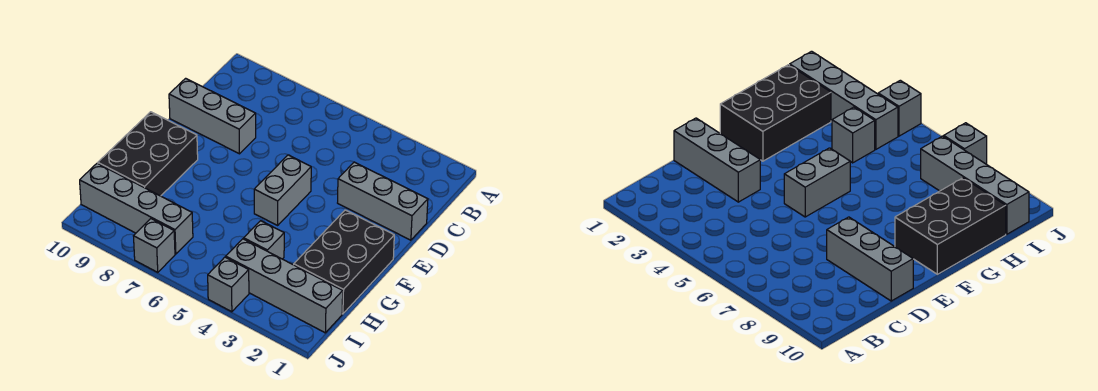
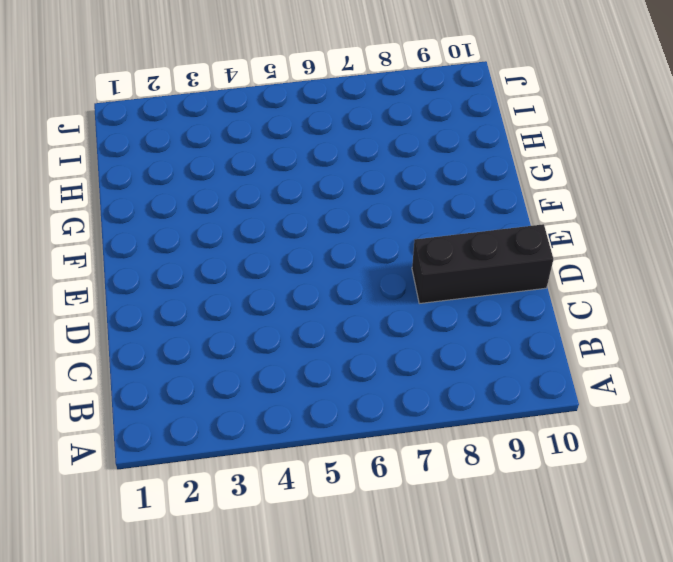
black brick D8:D10 level 1 -> grey brick D8:D10 level 1
none -> grey brick D1:D3 level 1
none -> grey brick E5:F5 level 1

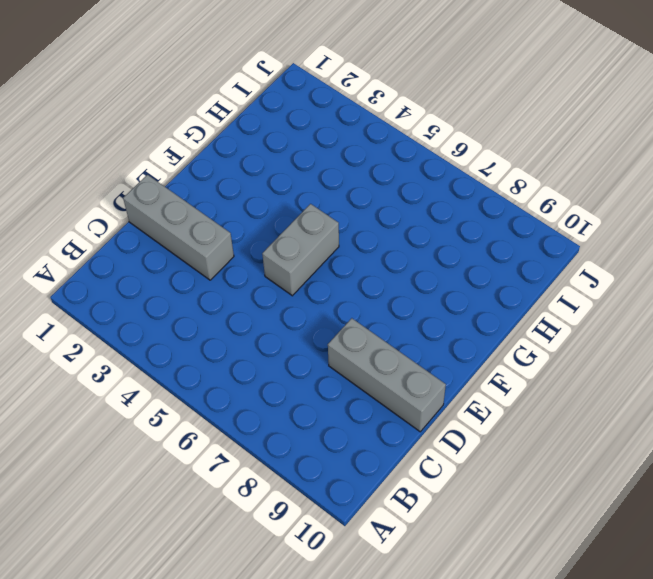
none -> black brick F1:H2 level 1
none -> black brick F9:H10 level 1

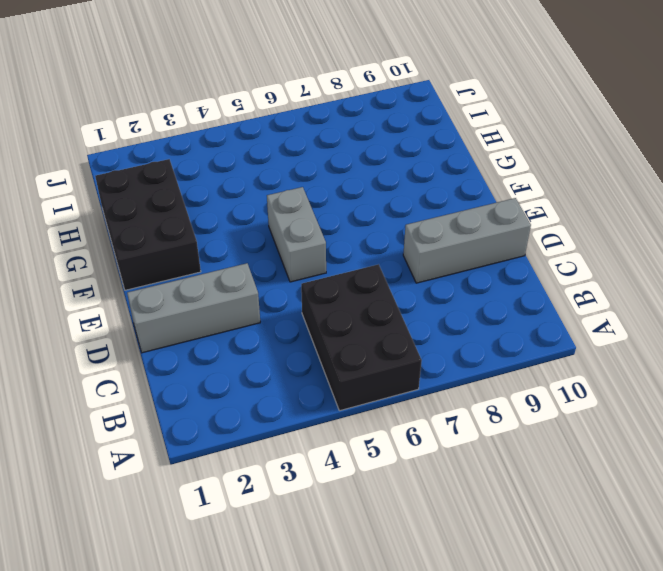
black brick A5:C6 level 1 -> black brick F9:H10 level 1
none -> grey brick H4 level 1
none -> grey brick I1:I4 level 1

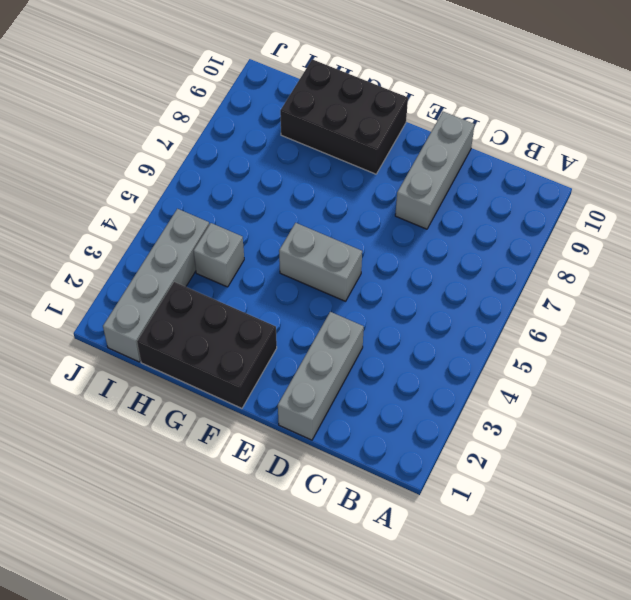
none -> grey brick I7:I10 level 1
none -> grey brick J4 level 1

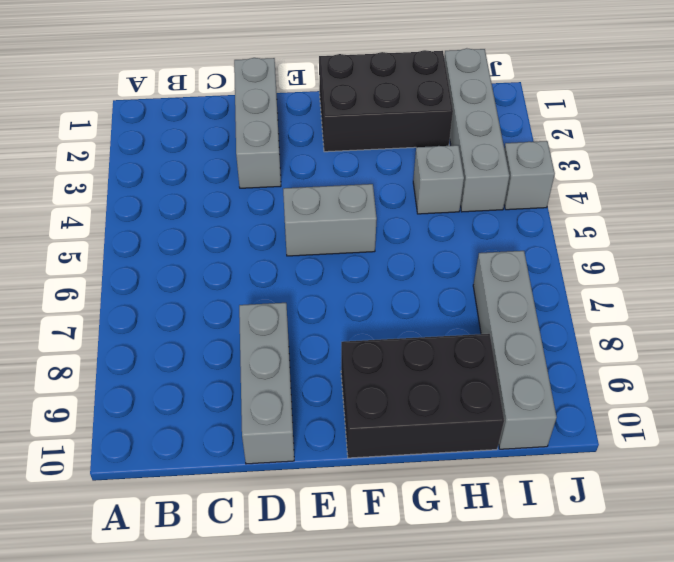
none -> grey brick J7 level 1

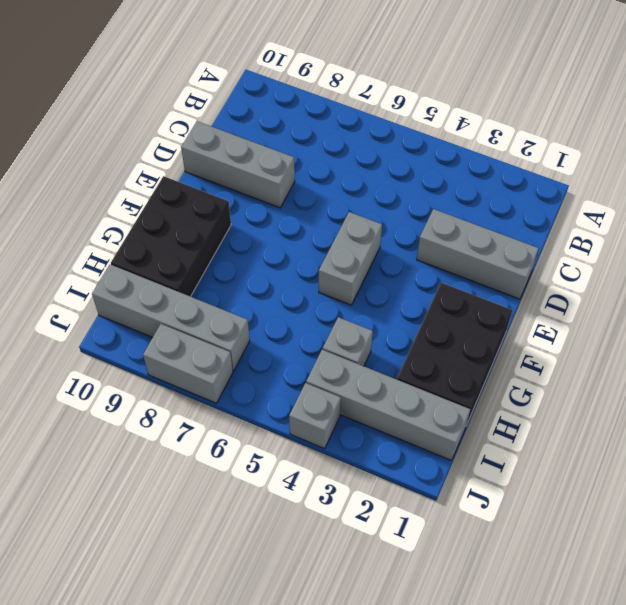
grey brick J7:J8 level 1 -> grey brick J7 level 1

